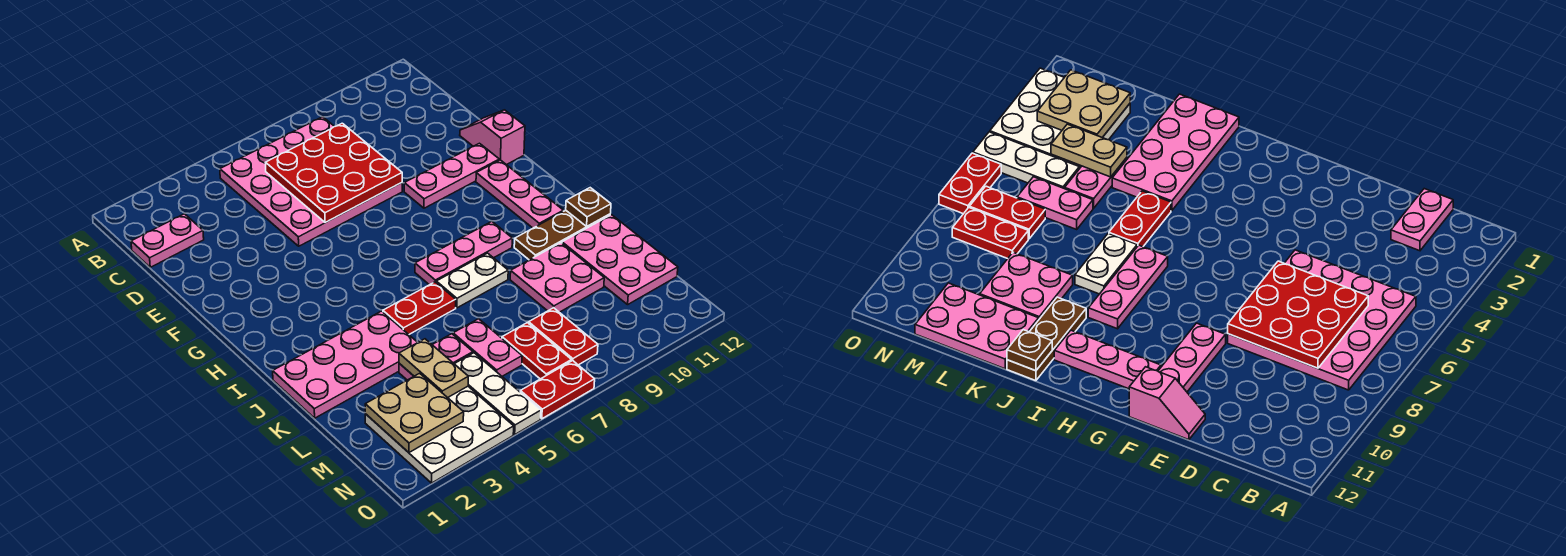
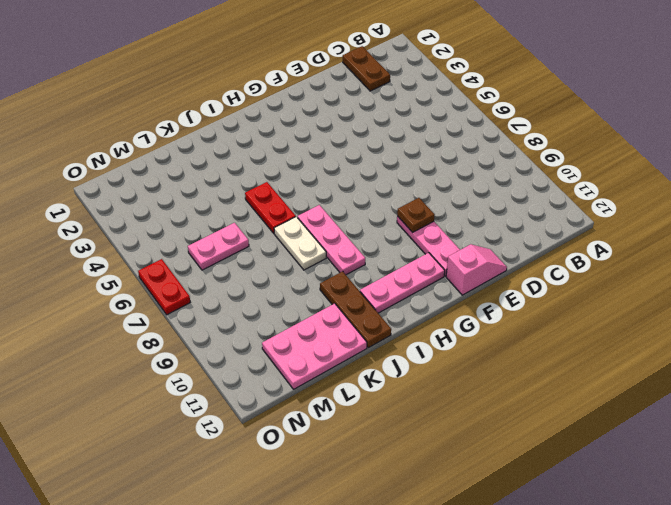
brown plate C1:C2 level 1 -> pink plate C1:C2 level 1
brown plate F9 level 2 -> brown plate J12 level 2
none -> pink plate B5:E8 level 1
none -> pink plate J1:K4 level 1
none -> pink plate K9:L10 level 1

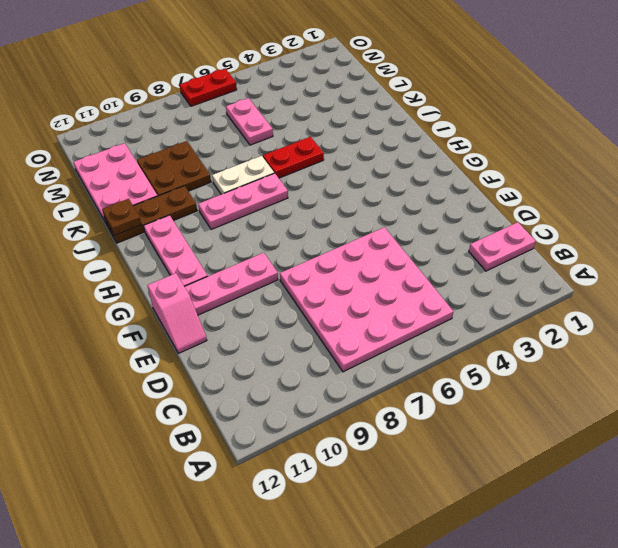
brown plate K9:L10 level 1 -> pink plate K9:L10 level 1
none -> pink plate J1:K4 level 1
none -> pink plate L4:L5 level 1
none -> white plate M2:O4 level 1

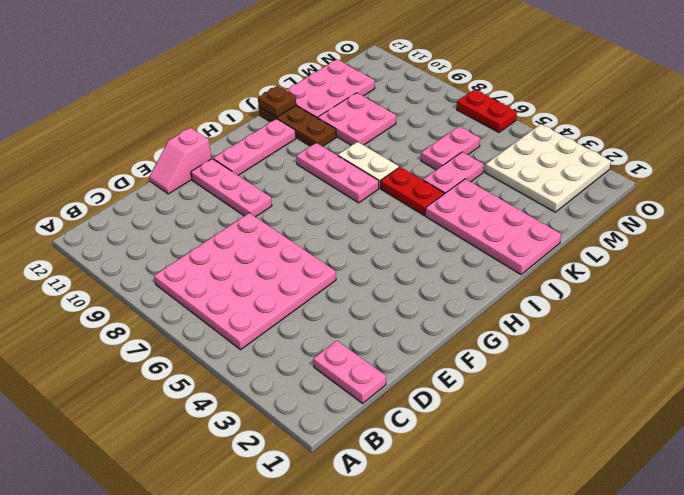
pink plate K5:L5 level 1 -> pink plate L4:L5 level 1
none -> white plate M5:O5 level 1
none -> red plate M7:N7 level 1
none -> red plate M8:N8 level 1

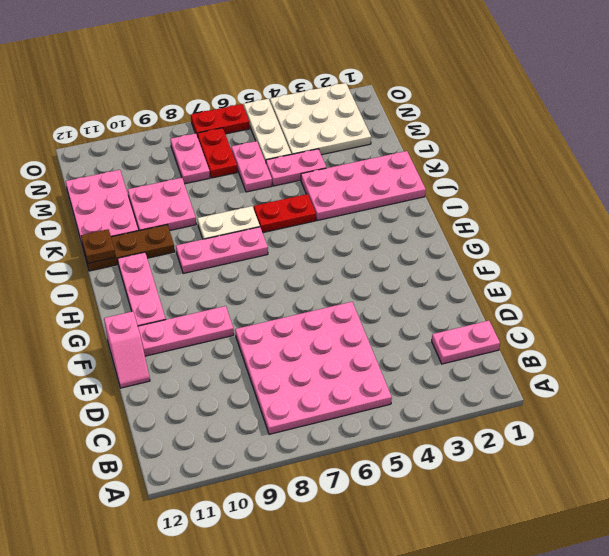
pink plate M8:N8 level 1 -> red plate M8:N8 level 1
none -> red plate C6:E8 level 2
none -> tan plate L4:M4 level 2
none -> tan plate M2:N3 level 2

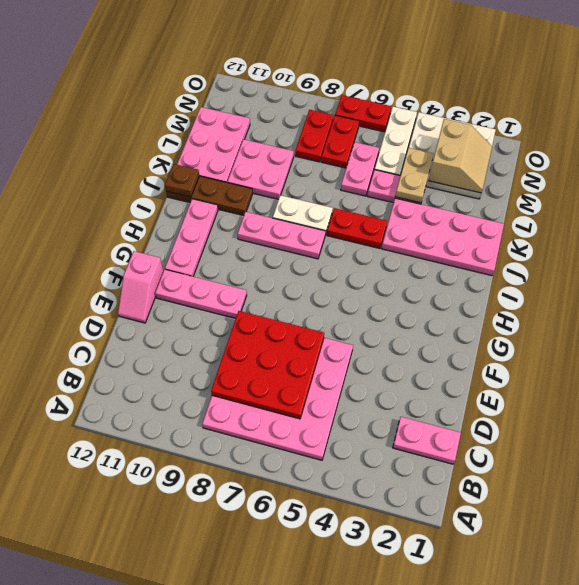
tan slope M2:N3 level 2 top 3 -> tan plate M2:N3 level 2

